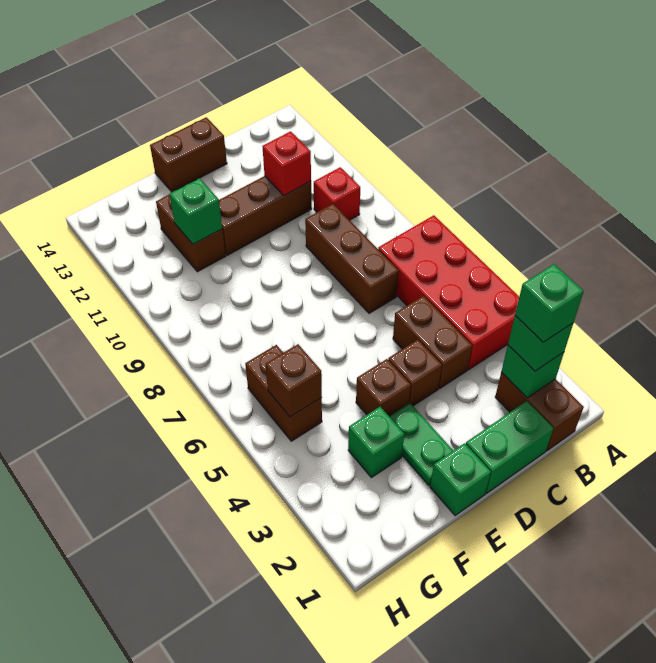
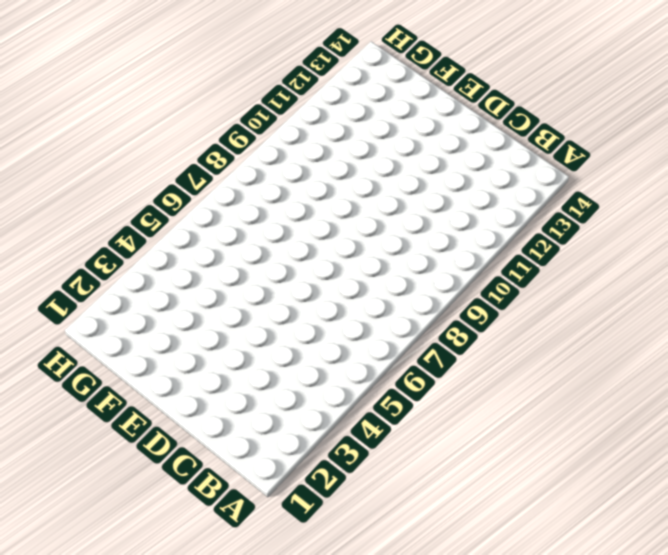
none -> red brick A4:B7 level 1
none -> brown brick B1:B2 level 1
none -> red brick B10 level 1

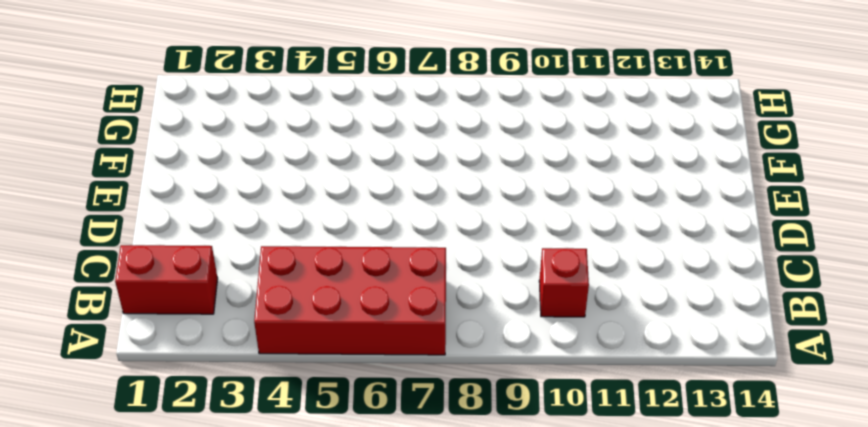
red brick B1:B2 level 1 -> brown brick B1:B2 level 1
none -> green brick C1:D1 level 1
none -> brown brick C4:C5 level 1
none -> brown brick C7:C9 level 1

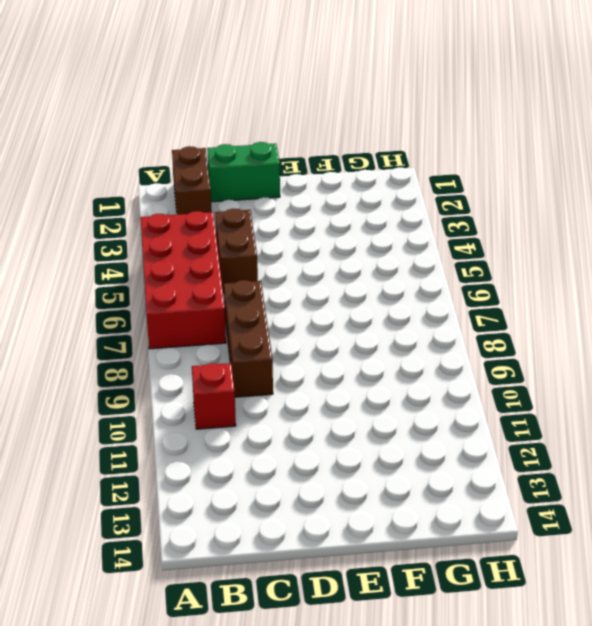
none -> brown brick C11:E11 level 1
none -> brown brick D4 level 1
none -> brown brick D14:E14 level 1

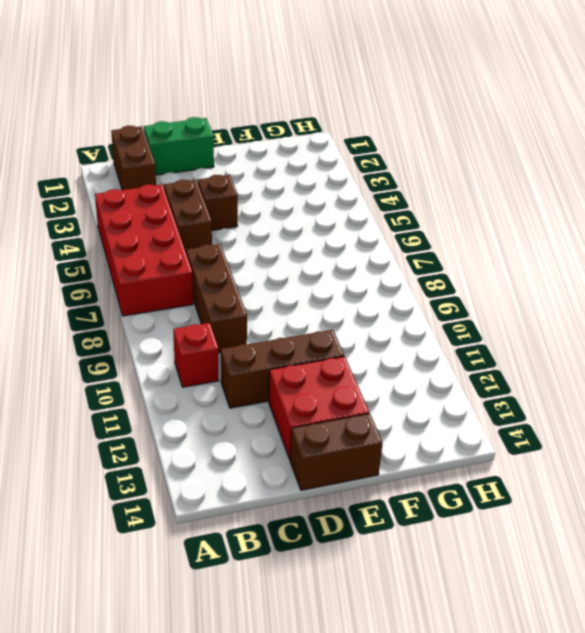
red brick D12:E13 level 1 -> none
none -> green brick E1 level 1
none -> green plate E2:E3 level 1
none -> brown brick E4 level 1

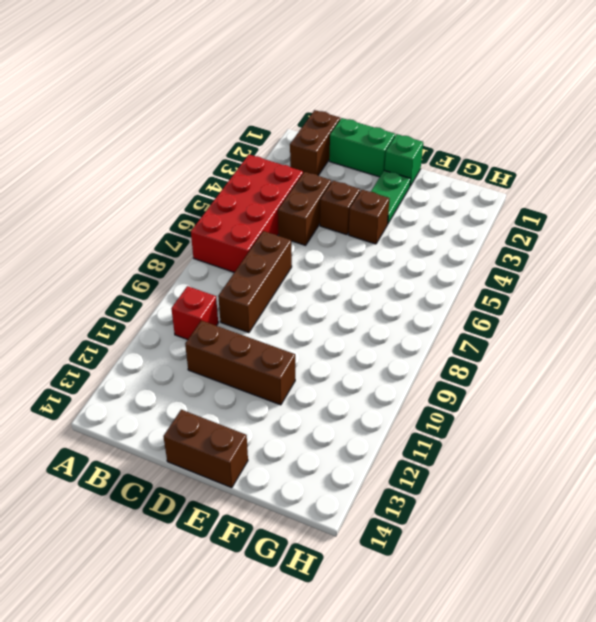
none -> green brick F3 level 1
none -> brown brick F11:F12 level 1
none -> brown brick G5:G6 level 1

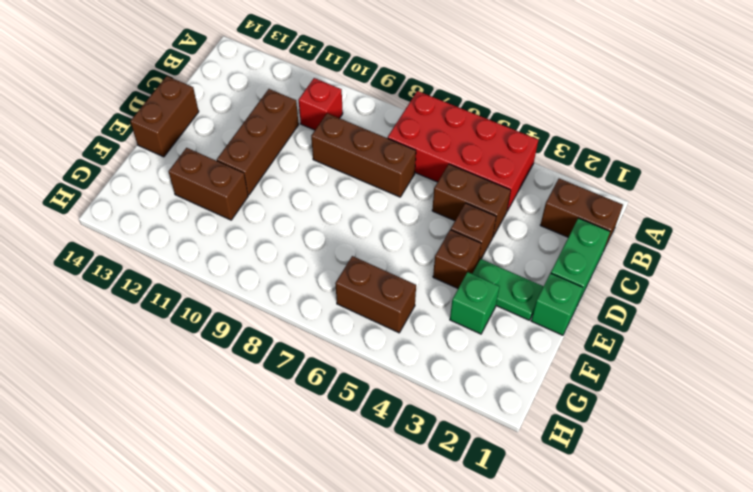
none -> green brick B2 level 2
none -> red brick C11 level 2
none -> green brick F11 level 2

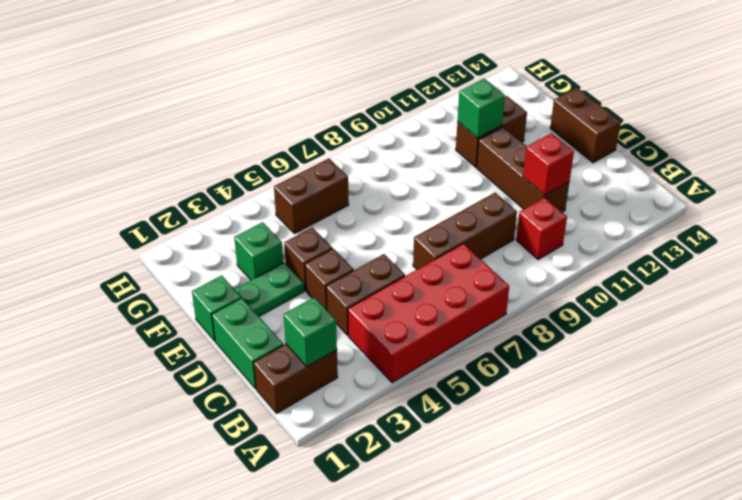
none -> brown brick G5 level 2
none -> green brick B2 level 3
none -> green brick B2 level 4

